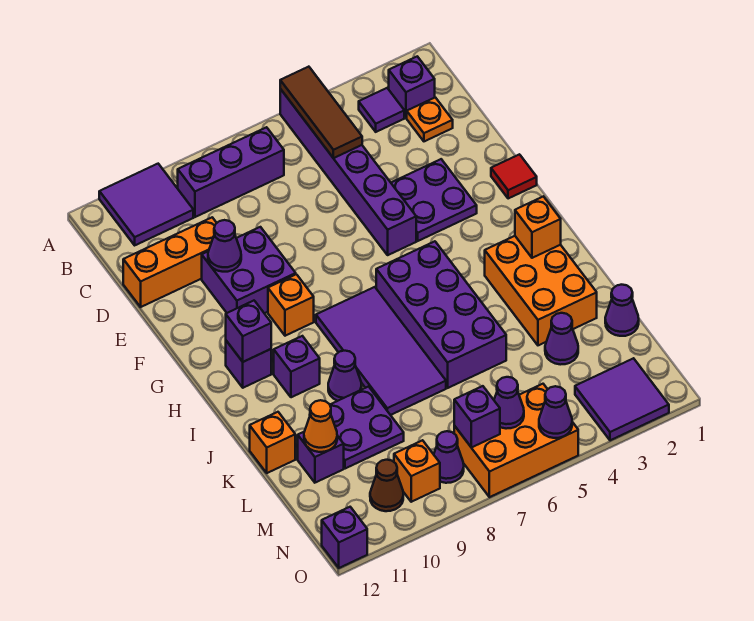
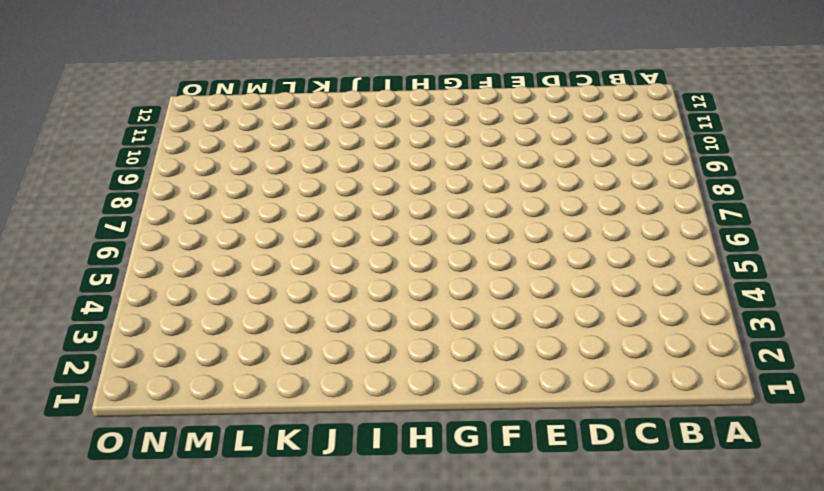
none -> purple brick A5:F5 level 1
none -> purple tile A10:B11 level 1
none -> purple brick B2 level 1
none -> purple tile B3 level 1

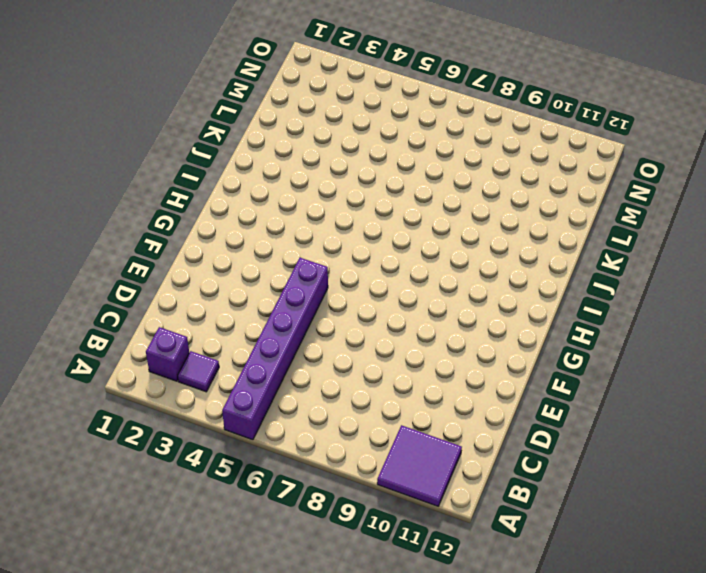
none -> purple brick B7:B9 level 1
none -> orange plate C2 level 1
none -> orange brick D10:D12 level 1
none -> purple plate E3:F4 level 1

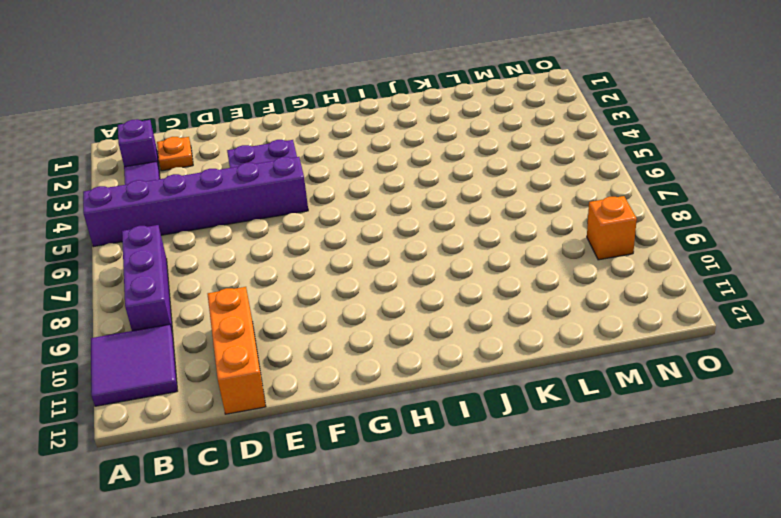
none -> purple brick E9:F10 level 1
none -> red tile F1 level 1
none -> orange brick G9 level 1
none -> purple brick H5:K6 level 1

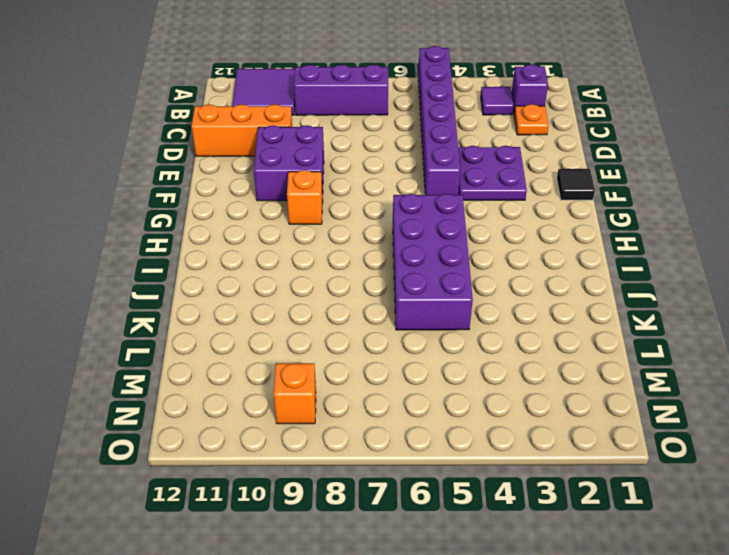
black tile F1 level 1 -> red tile F1 level 1
none -> purple tile H7:K8 level 1
none -> purple brick H11 level 1
none -> orange brick I2:K3 level 1
none -> purple brick I10 level 1

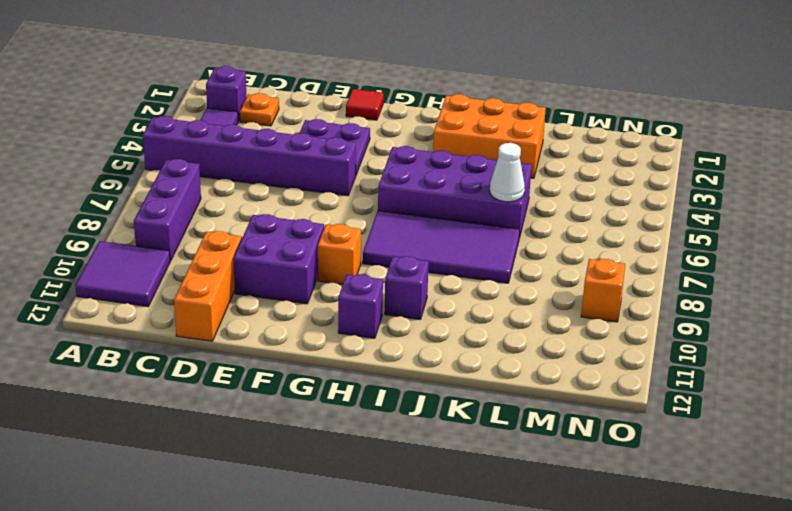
white cone K6 level 2 -> none
none -> purple cone J9 level 1
none -> purple plate K9:L10 level 1
none -> orange brick K12 level 1
none -> purple cone L1 level 1

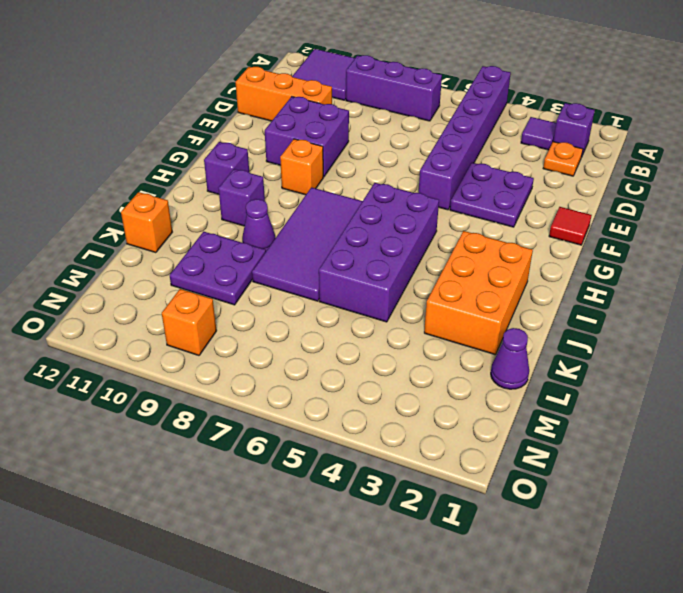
none -> purple cone L3 level 1
none -> purple brick L11 level 1
none -> purple tile N2:O3 level 1
none -> orange brick N5:O7 level 1

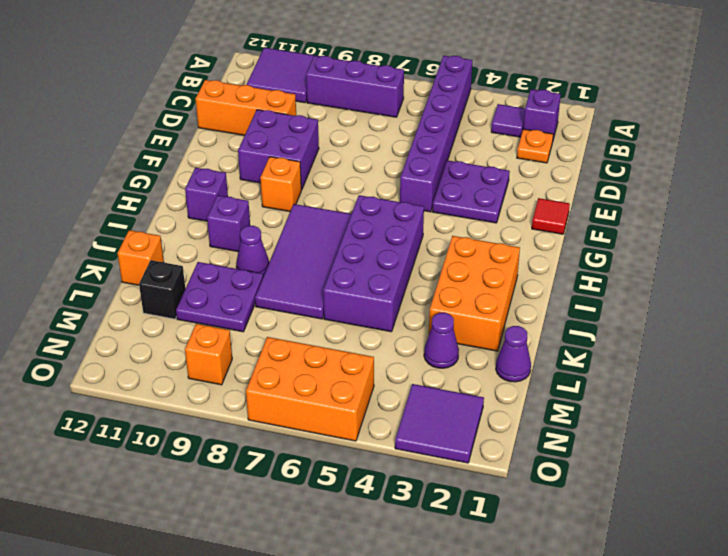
black brick L11 level 1 -> purple brick L11 level 1
none -> purple cone N8 level 1
none -> brown cone N10 level 1
none -> purple brick O12 level 1
none -> brown tile A5:C5 level 2

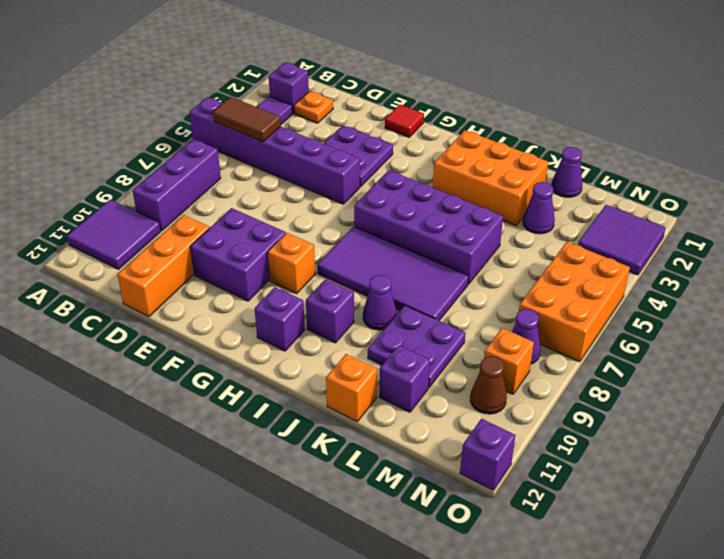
brown tile B5:C5 level 2 -> brown tile A5:C5 level 2
none -> purple cone E10 level 2
none -> purple brick H11 level 2
none -> orange brick I2 level 2
none -> orange cone L11 level 2

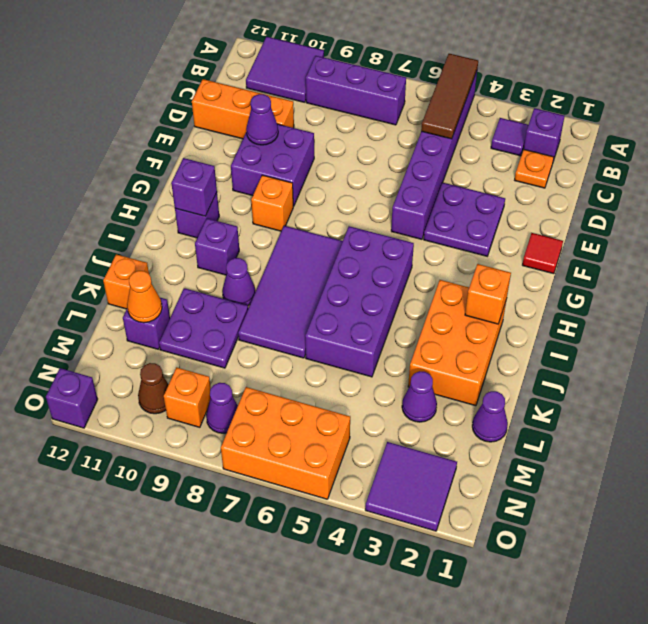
none -> purple cone N6 level 2
none -> purple brick N7 level 2
none -> purple cone O5 level 2

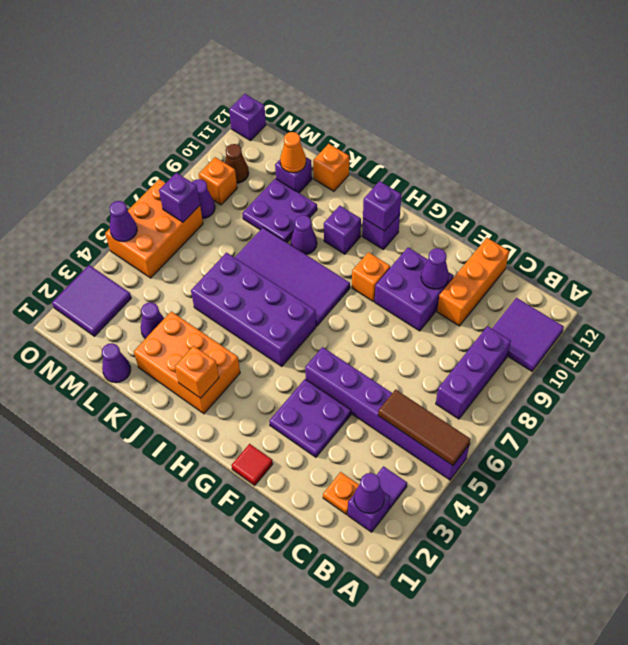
purple cone B2 level 2 -> purple cone N6 level 2

